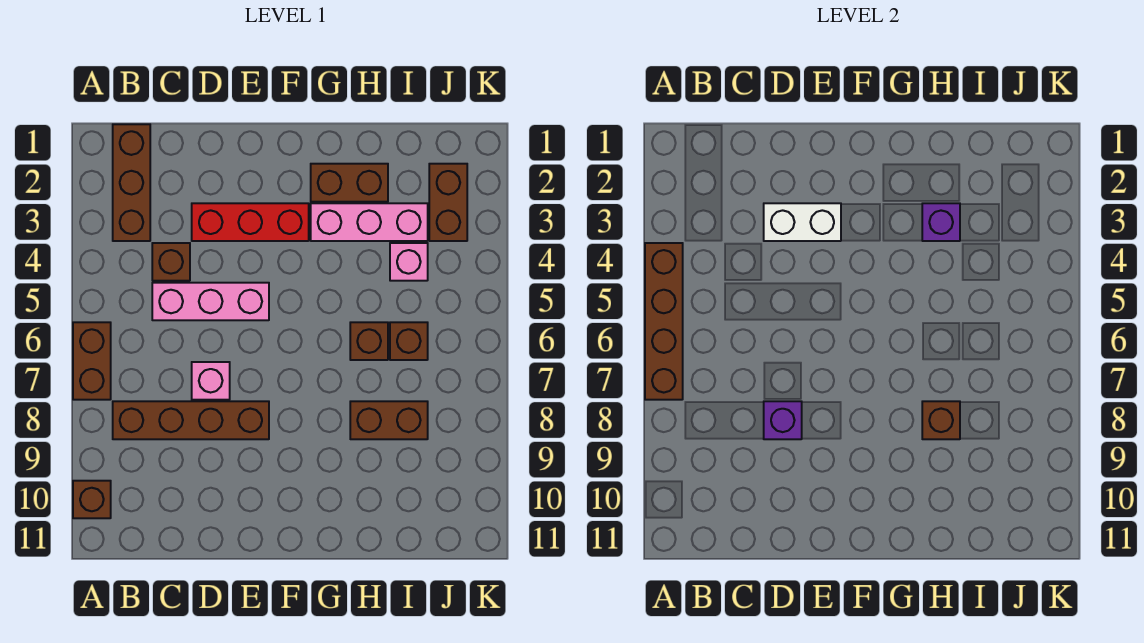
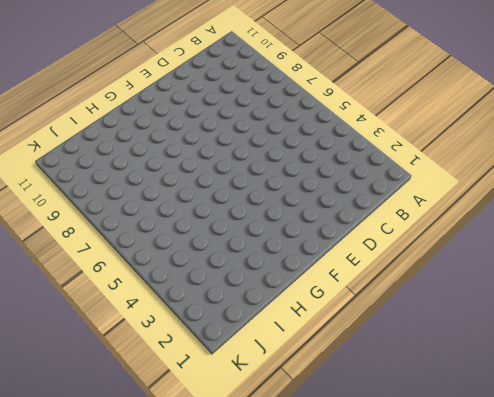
none -> brown brick A6:A7 level 1
none -> brown brick A10 level 1
none -> brown brick B1:B3 level 1

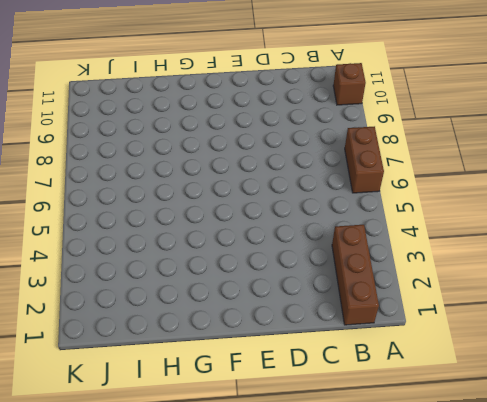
none -> brown brick B8:E8 level 1
none -> brown brick C4 level 1
none -> pink brick C5:E5 level 1

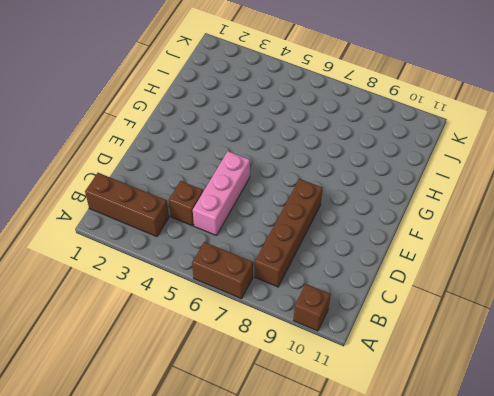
none -> red brick D3:F3 level 1
none -> pink brick D7 level 1
none -> brown brick G2:H2 level 1

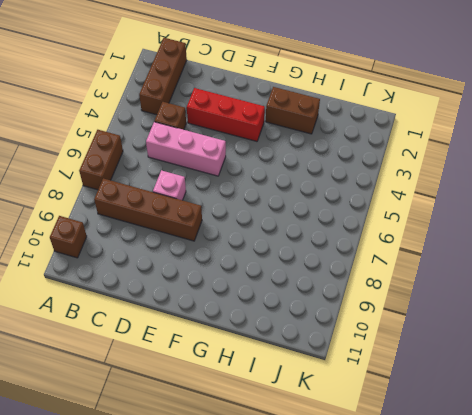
none -> pink brick G3:I3 level 1
none -> brown brick H6 level 1
none -> brown brick H8:I8 level 1

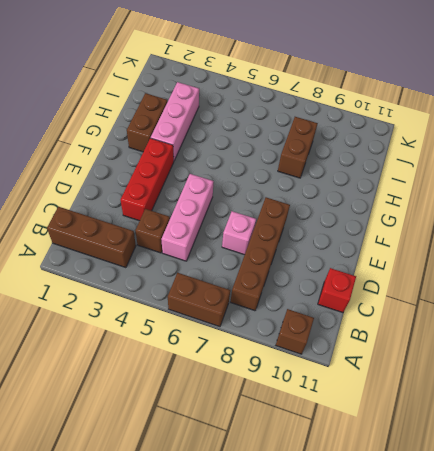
red brick C11 level 1 -> none
none -> brown brick H6 level 1
none -> pink brick I4 level 1
none -> brown brick I6 level 1

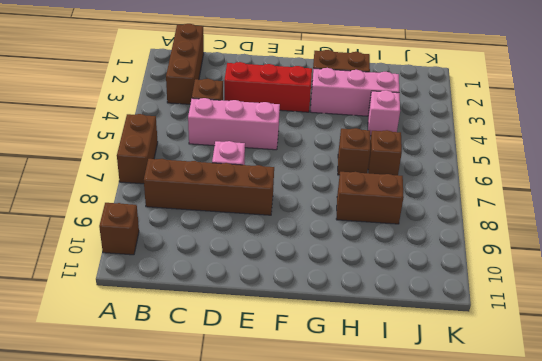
none -> brown brick J2:J3 level 1
none -> brown brick A4:A7 level 2
none -> white brick D3:E3 level 2

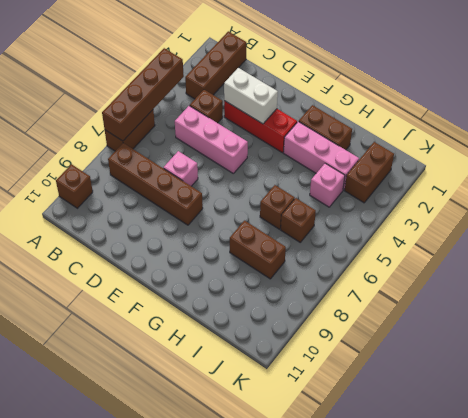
none -> purple brick D8 level 2
none -> purple brick H3 level 2
none -> brown brick H8 level 2

